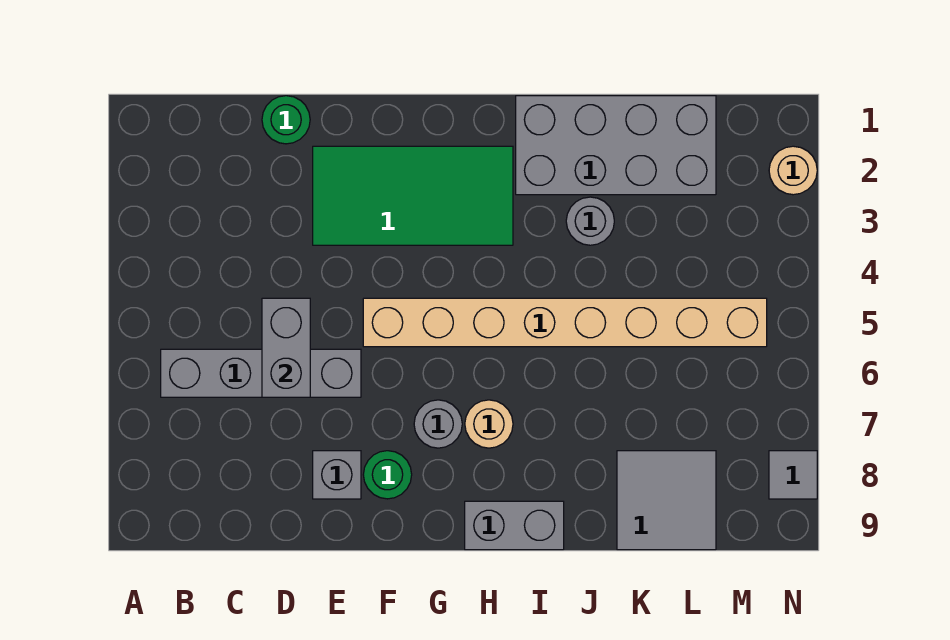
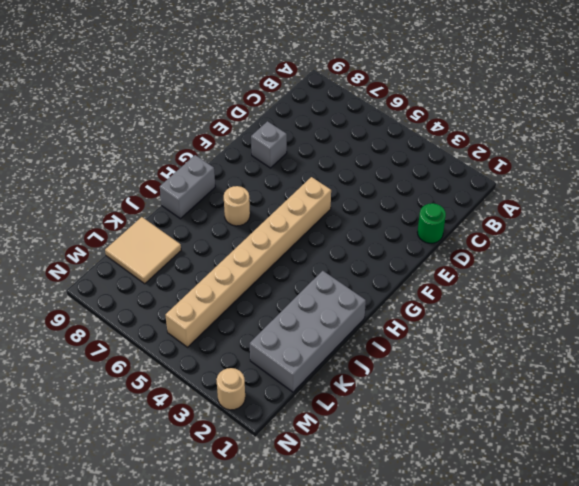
tan tile K8:L9 level 1 -> grey tile K8:L9 level 1
none -> grey brick B6:E6 level 1
none -> green tile E2:H3 level 1
none -> green round brick F8 level 1

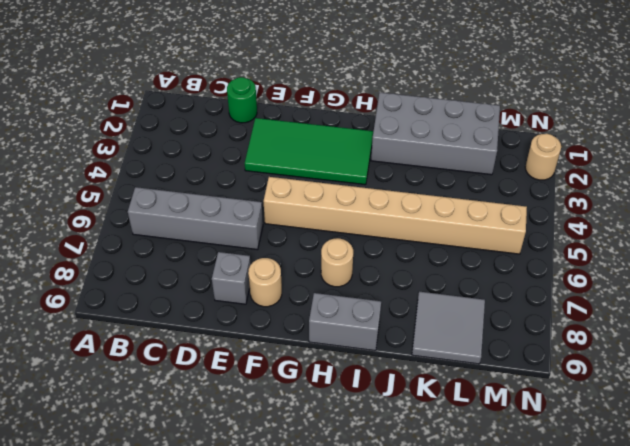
tan round brick F8 level 1 -> green round brick F8 level 1
none -> grey round brick G7 level 1
none -> grey round brick J3 level 1
none -> grey tile N8 level 1

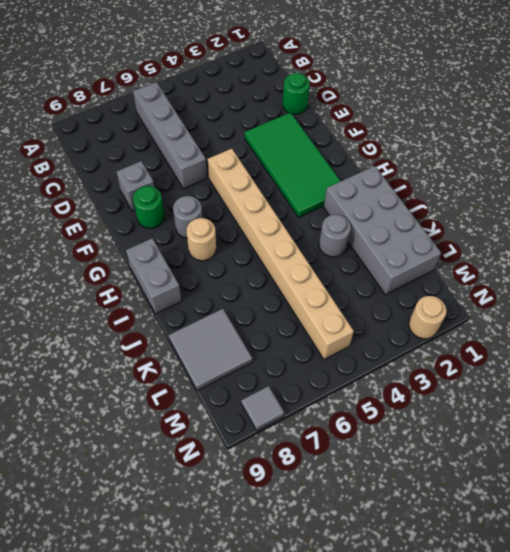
none -> grey brick D5:D6 level 2

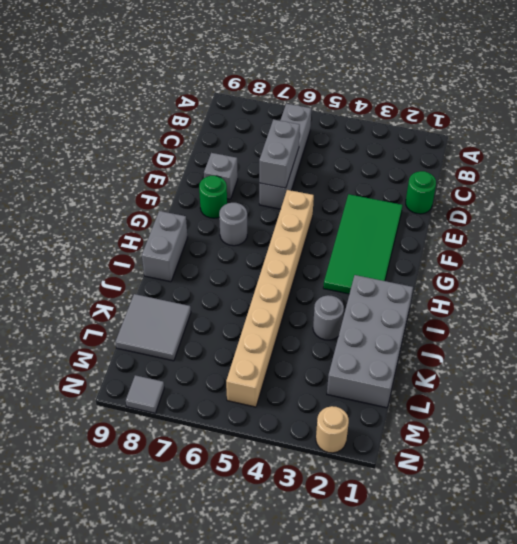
grey brick D6:E6 level 2 -> grey brick D5:D6 level 2
none -> tan round brick H7 level 1

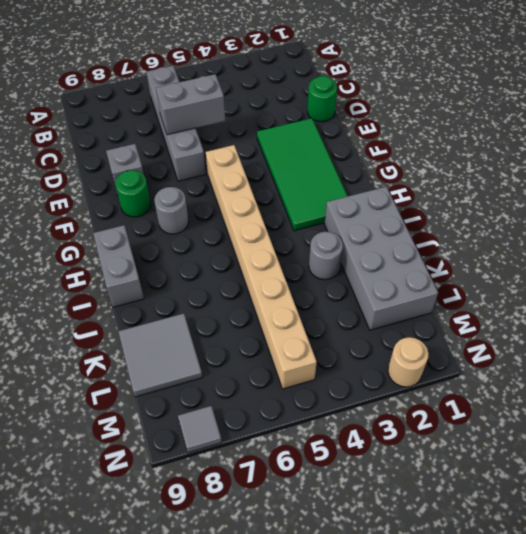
none -> tan round brick H7 level 1

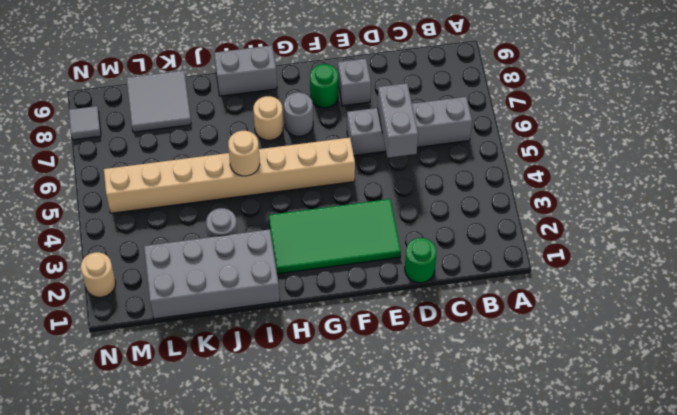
tan round brick I5 level 2 -> none

